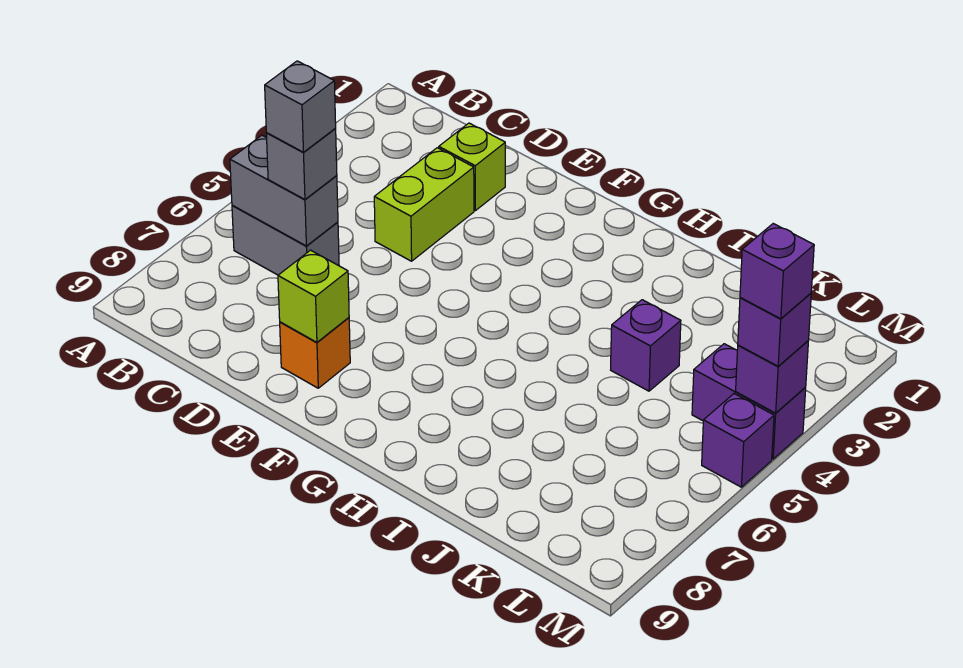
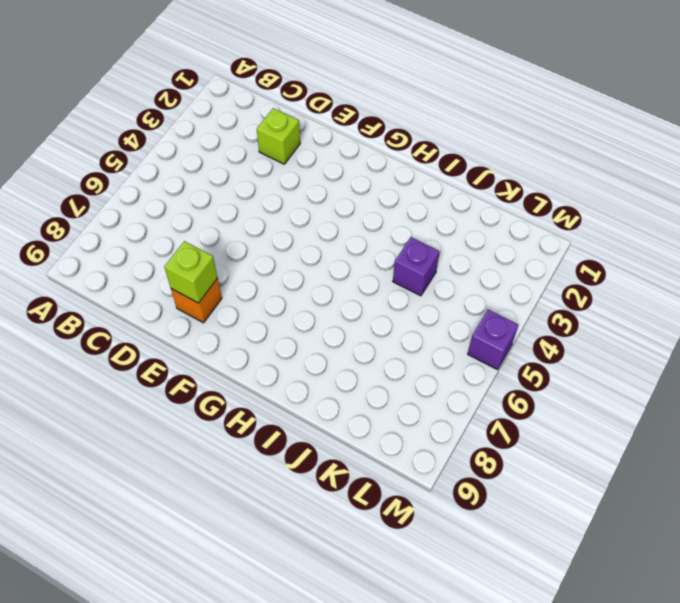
none -> grey brick B6:C6 level 1
none -> lime brick D3:D4 level 1
none -> purple brick L4:M4 level 1

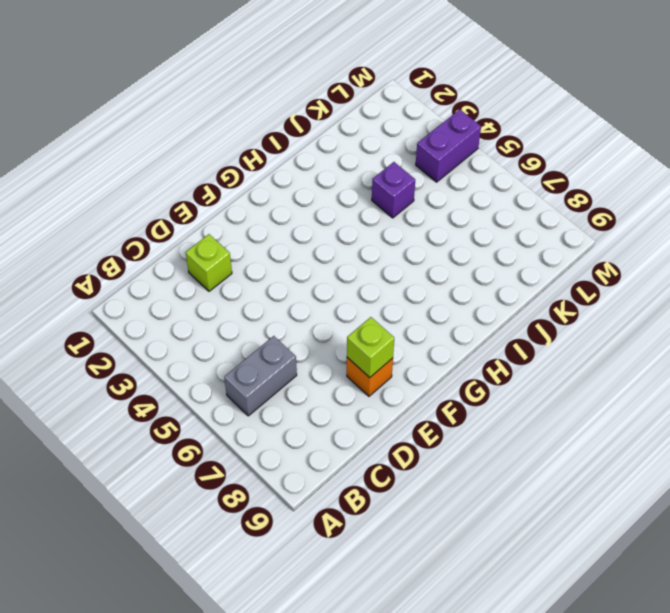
none -> lime brick D3:D4 level 1
none -> purple brick M5 level 1
none -> grey brick B6:C6 level 2

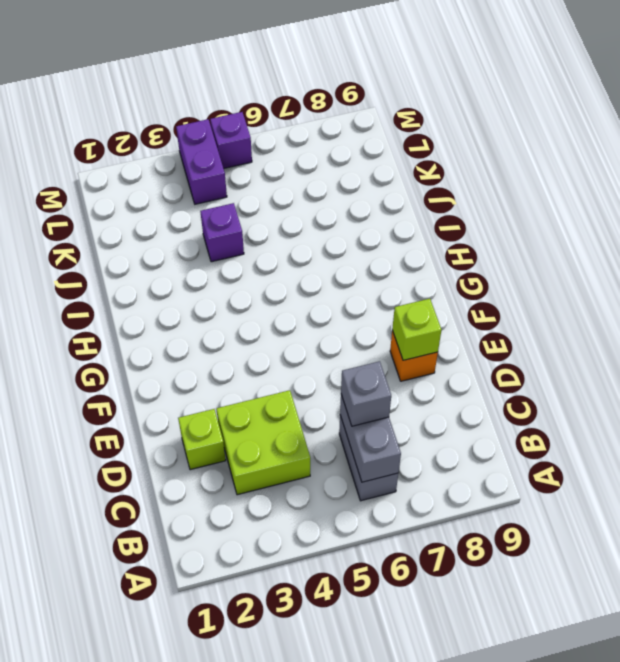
lime brick C3:D4 level 1 -> lime brick D3:D4 level 1
none -> purple brick M4 level 2
none -> purple brick M4 level 3
none -> grey brick C6 level 4

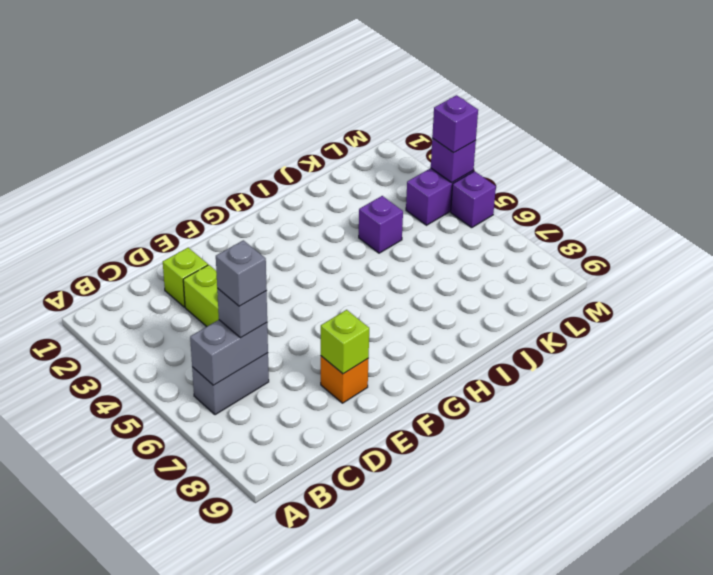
none -> purple brick M4 level 4

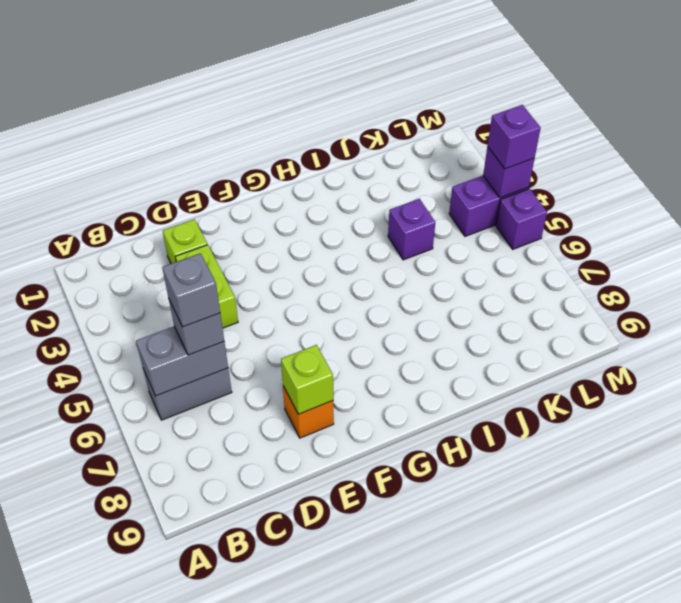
none -> purple brick M4 level 4

